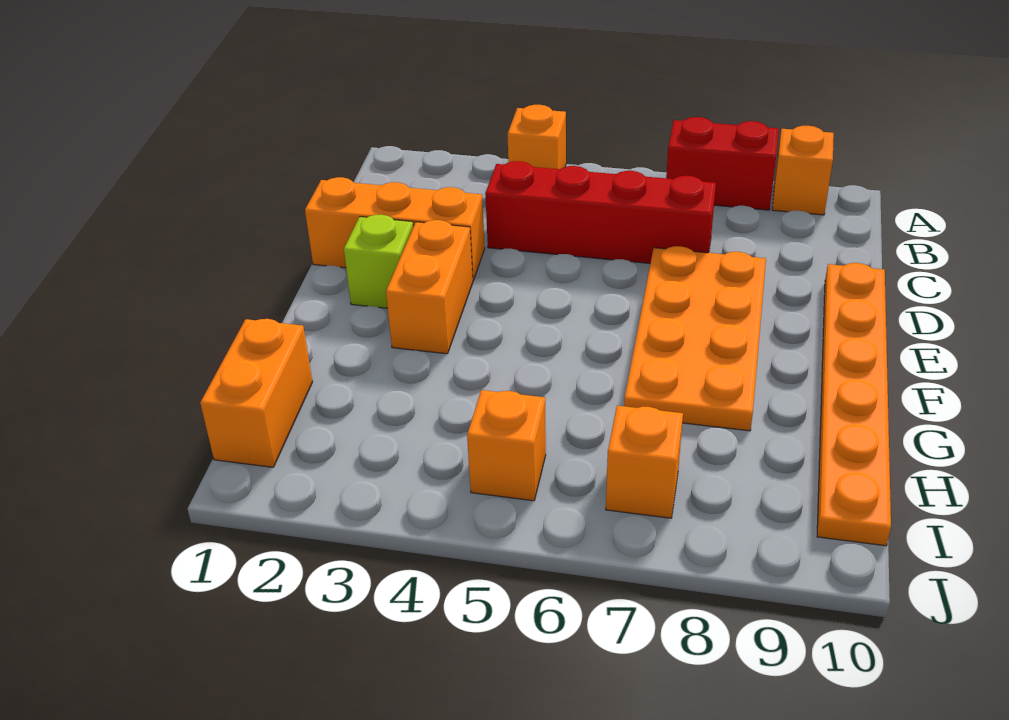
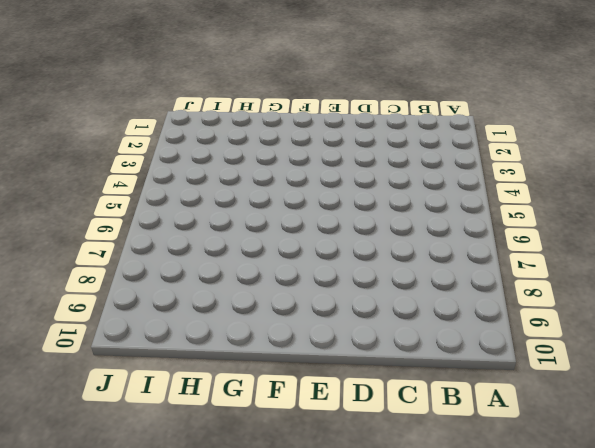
none -> orange brick A4 level 1
none -> red brick A7:A8 level 1
none -> orange brick A9 level 1

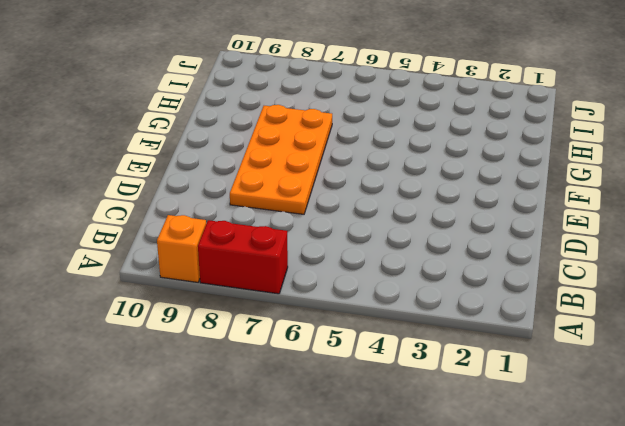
none -> orange brick A4 level 1
none -> red brick C4:C7 level 1
none -> orange brick D1:D3 level 1

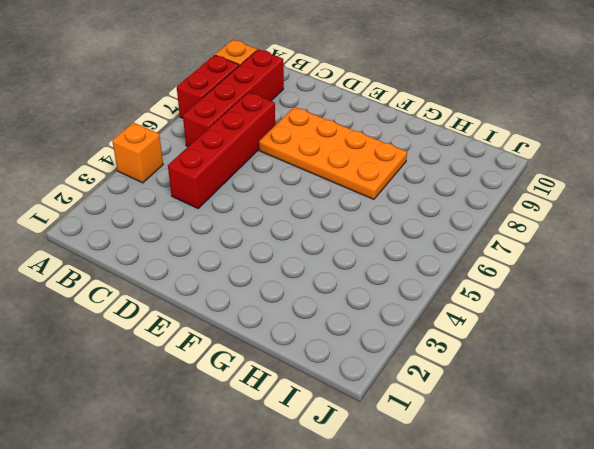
red brick B6:B9 level 1 -> none
none -> orange brick D1:D3 level 1
none -> orange plate D10:I10 level 1
none -> lime brick E2 level 1

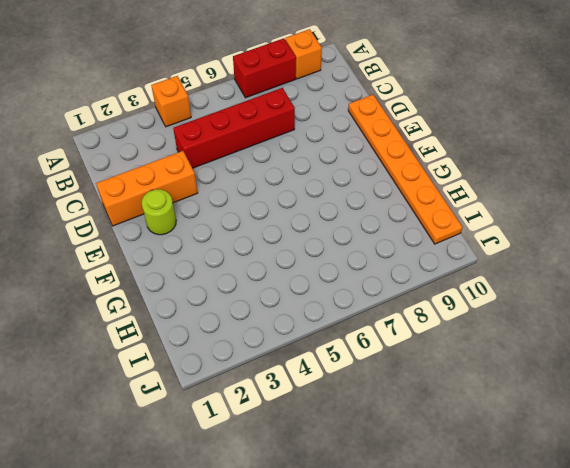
lime round brick E2 level 1 -> lime brick E2 level 1
none -> orange plate D7:G8 level 1
none -> orange brick E3:F3 level 1
none -> orange brick H1:I1 level 1

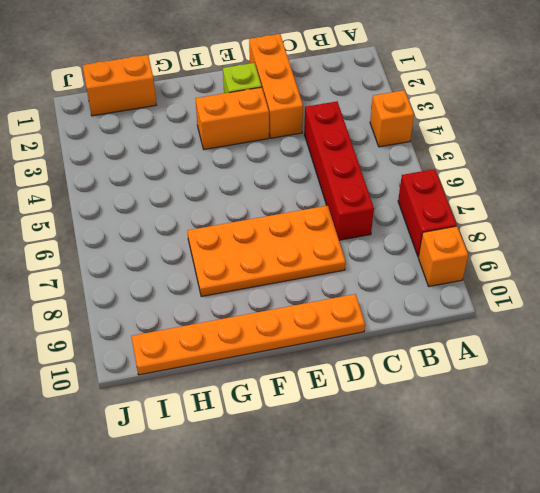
none -> orange brick I5 level 1
none -> orange brick I7 level 1

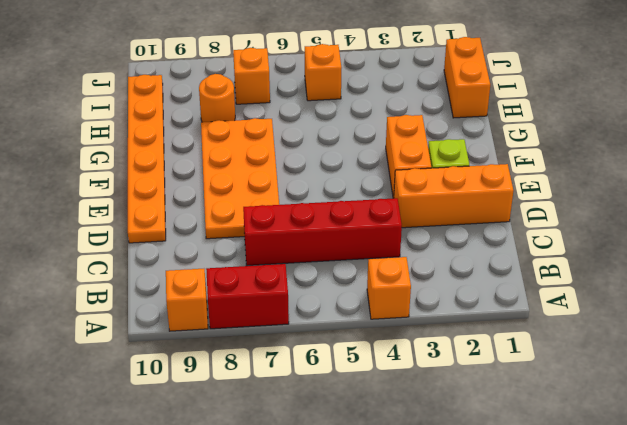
orange round brick H8 level 1 -> none

